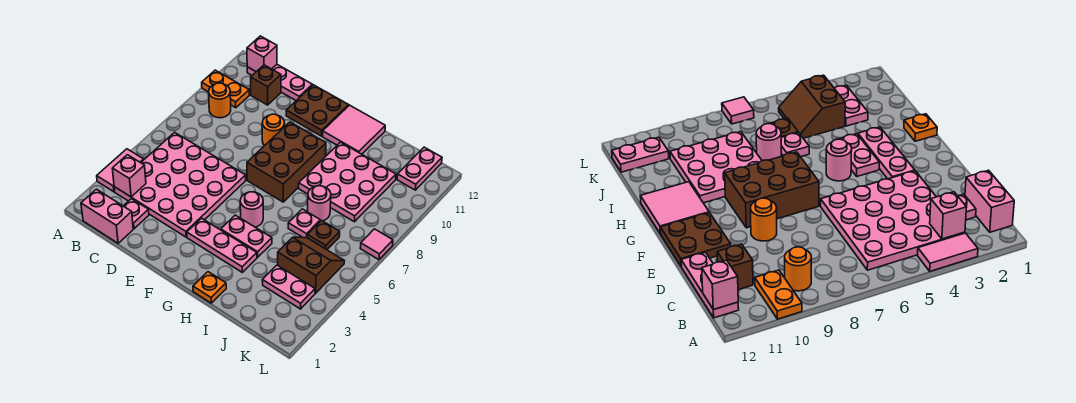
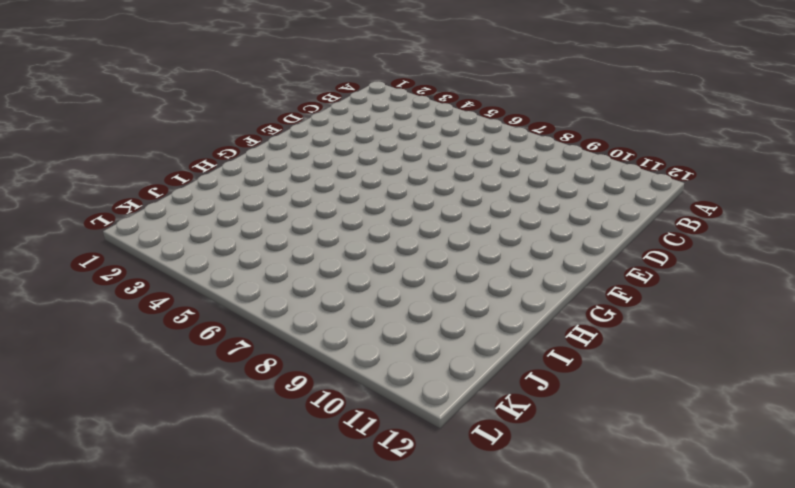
none -> pink tile A3:A4 level 1
none -> orange plate A10:B10 level 1
none -> pink brick B1:C1 level 1

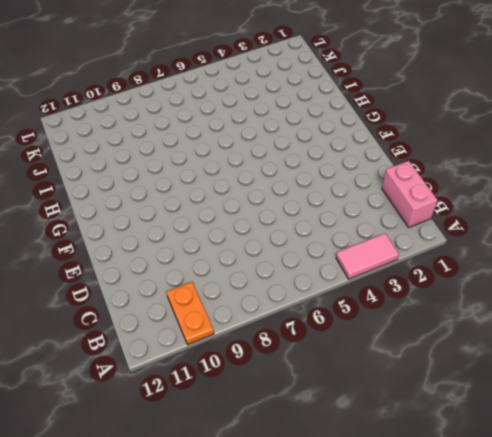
none -> pink plate B3:E6 level 1
none -> orange round brick B9 level 1
none -> pink plate B12:D12 level 1

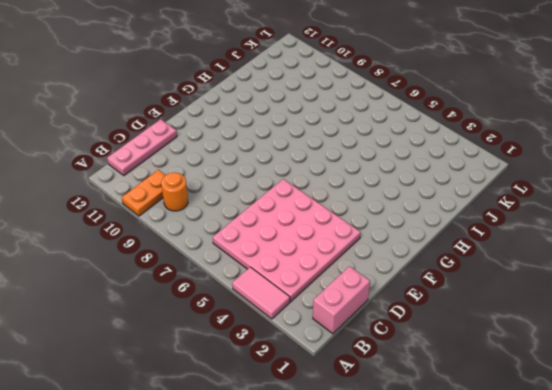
none -> pink plate C2 level 1
none -> brown brick C11 level 1
none -> orange round brick E9 level 1

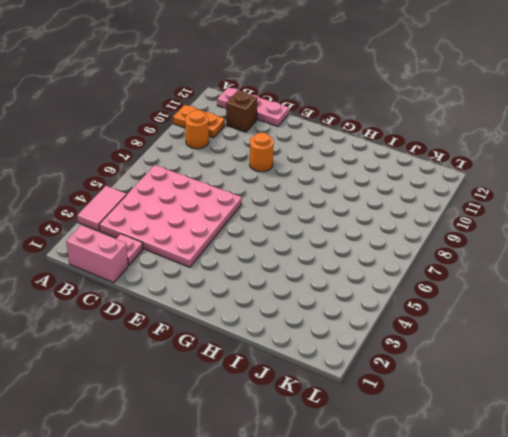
none -> brown plate E11:F12 level 1
none -> pink plate F3:H3 level 1
none -> brown brick F7:G9 level 1

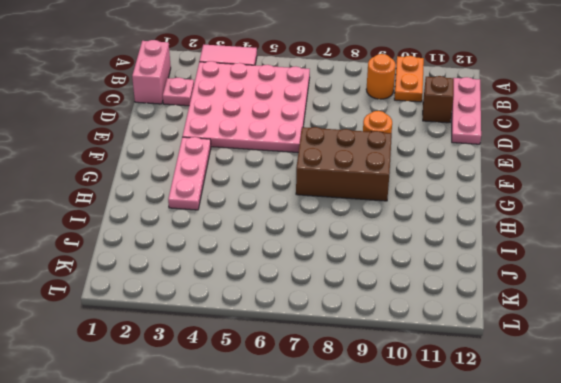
none -> brown plate E11:F12 level 1
none -> pink plate G4:H4 level 1
none -> pink round brick G5 level 1

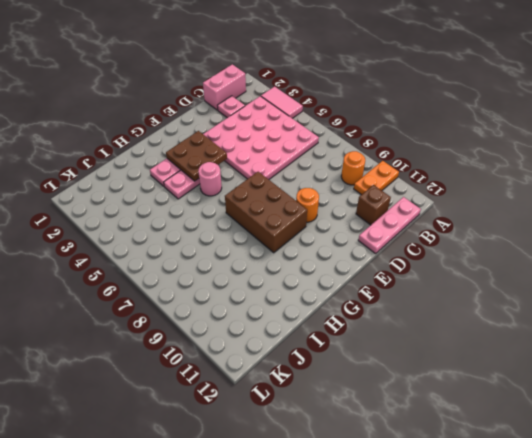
brown plate F3:G4 level 2 -> brown plate E11:F12 level 1
none -> pink tile G11:H12 level 1
none -> orange plate H1 level 1
none -> pink plate H8:J10 level 1

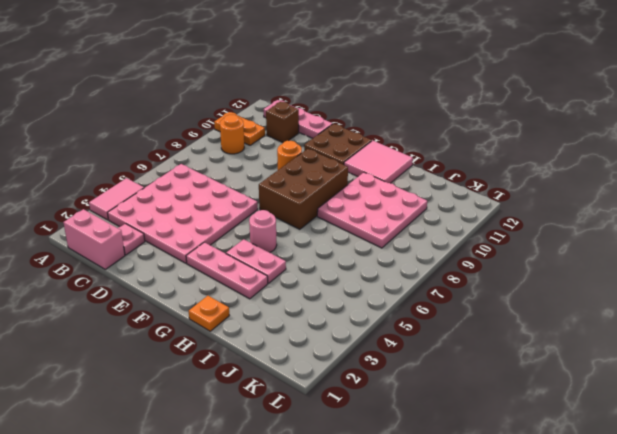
none -> pink plate I6 level 1
none -> pink round brick I7 level 1
none -> pink plate J3:K3 level 1

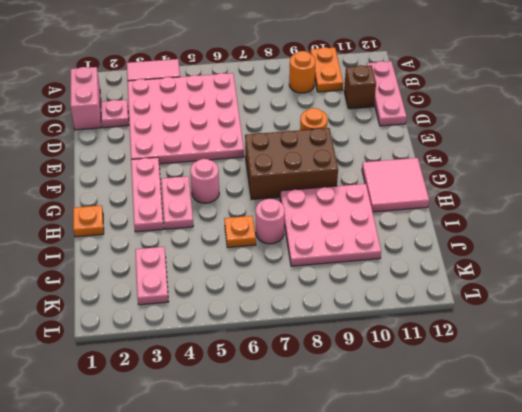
orange plate I6 level 1 -> pink plate I6 level 1
none -> brown plate E11:F12 level 1
none -> brown slope J4:K5 level 1 top 4
none -> brown plate J6 level 1

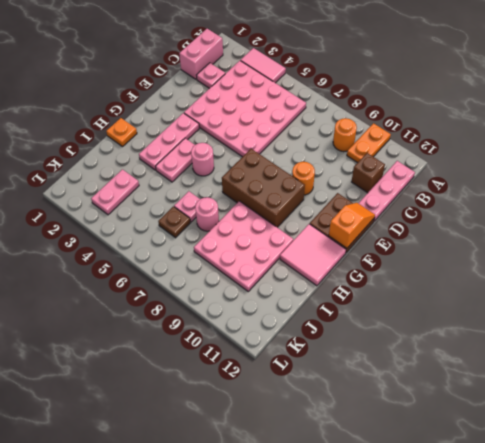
orange slope E12:F12 level 2 top F -> none
none -> brown slope J4:K5 level 1 top 4
none -> pink plate K11:K12 level 1
none -> pink tile L7 level 1

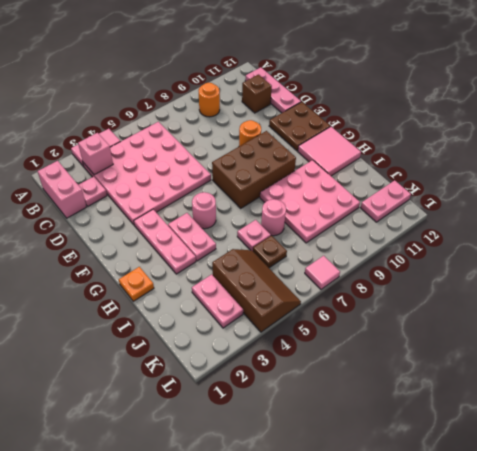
brown slope J4:L5 level 1 top 4 -> brown slope J4:K5 level 1 top 4
none -> orange plate A10:B10 level 1
none -> pink brick B12 level 2

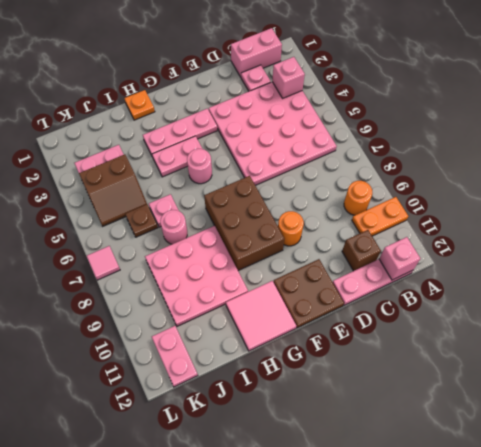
none -> pink tile A3:A4 level 1

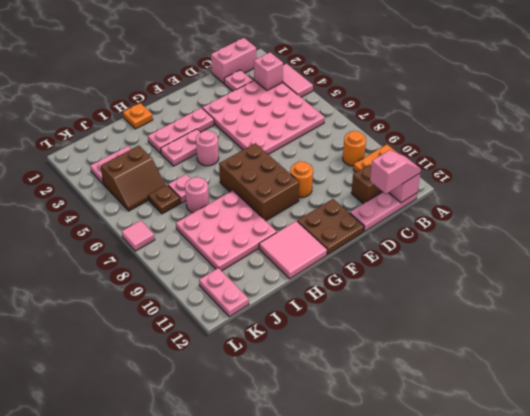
pink slope B12:C12 level 3 top C -> none

